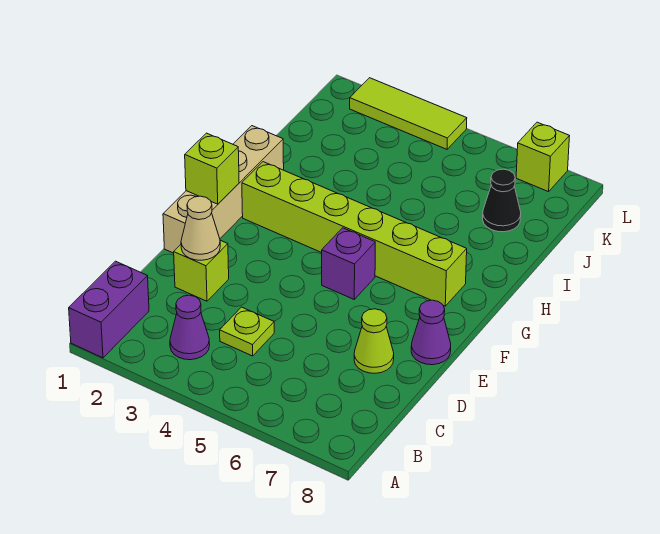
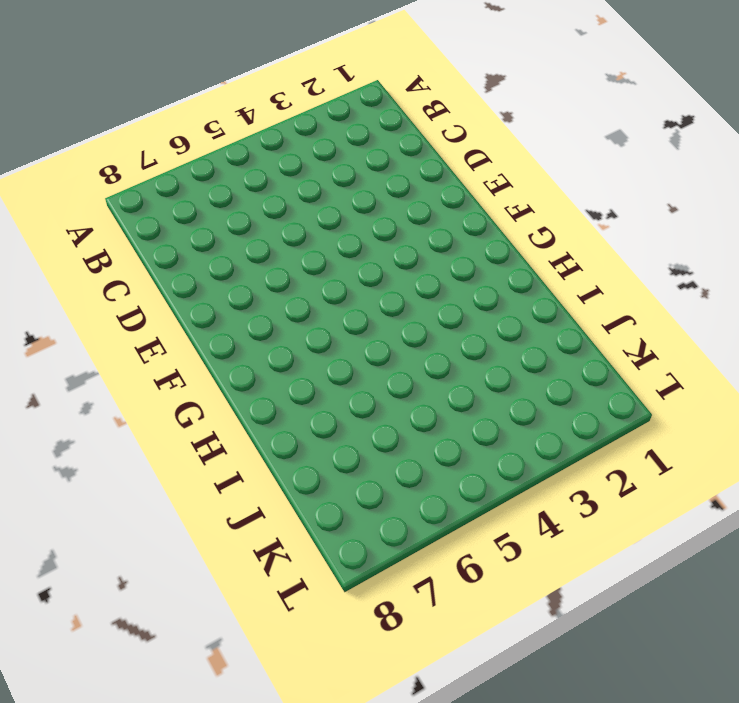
none -> purple brick A1:B1 level 1
none -> purple cone B3 level 1
none -> lime plate C4 level 1

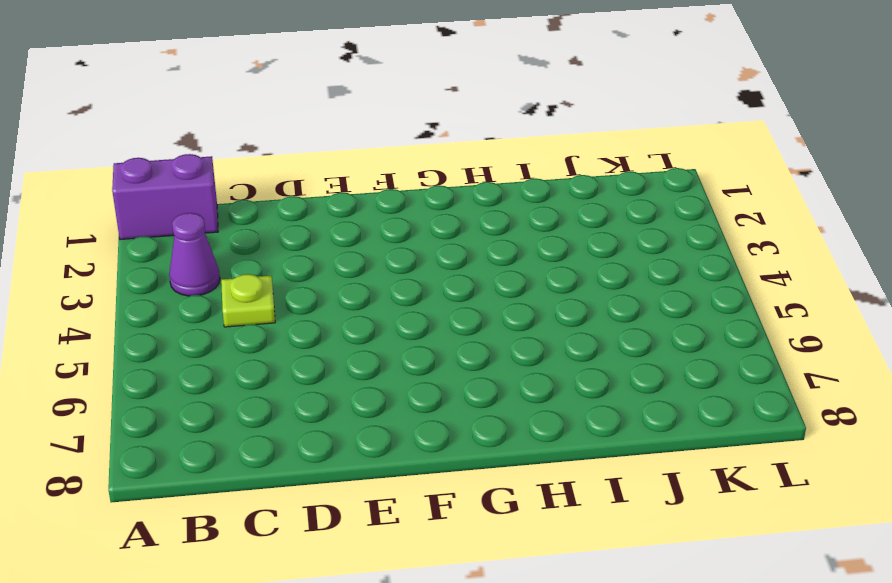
none -> lime brick D2 level 1
none -> lime cone D7 level 1
none -> tan brick E1:H1 level 1

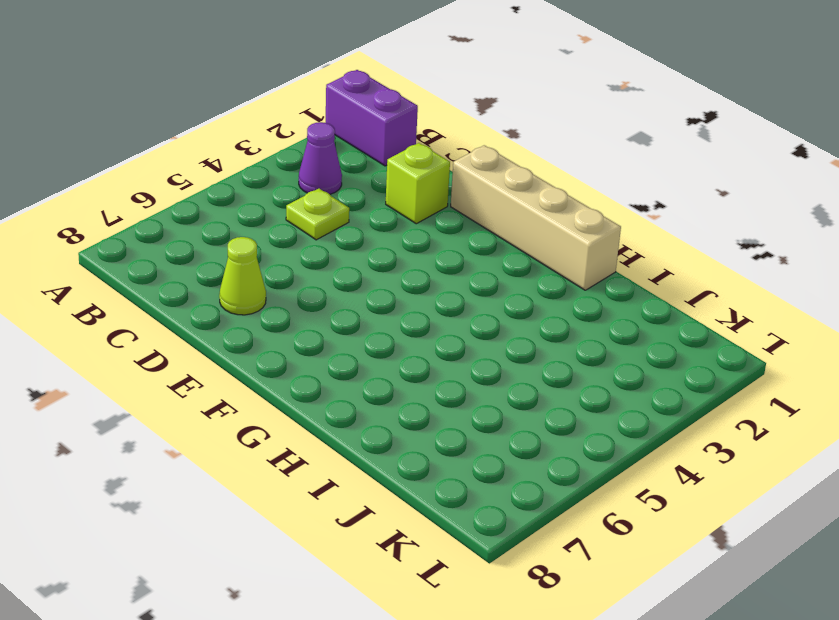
none -> purple cone E8 level 1
none -> purple brick F5 level 1
none -> lime brick G2:G7 level 1

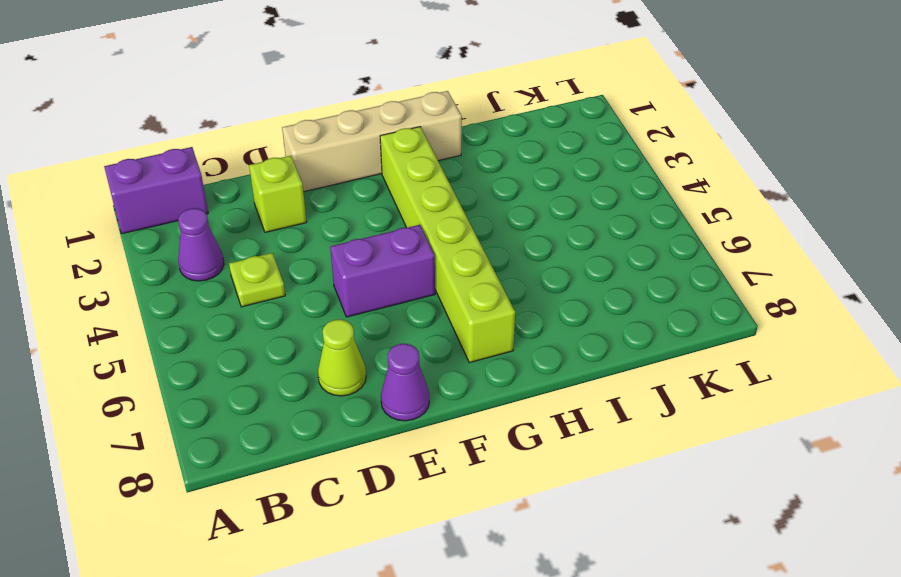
purple brick E5:F5 level 1 -> purple brick F5 level 1
none -> black cone J7 level 1
none -> lime tile L2:L4 level 1
none -> lime brick L7 level 1

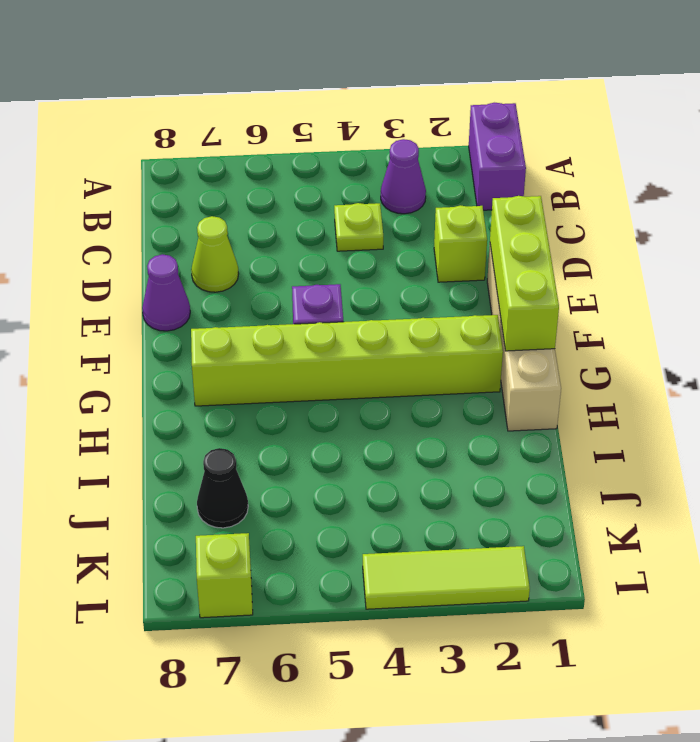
lime brick E1:G1 level 2 -> lime brick F1 level 2
none -> tan cone D2 level 2

